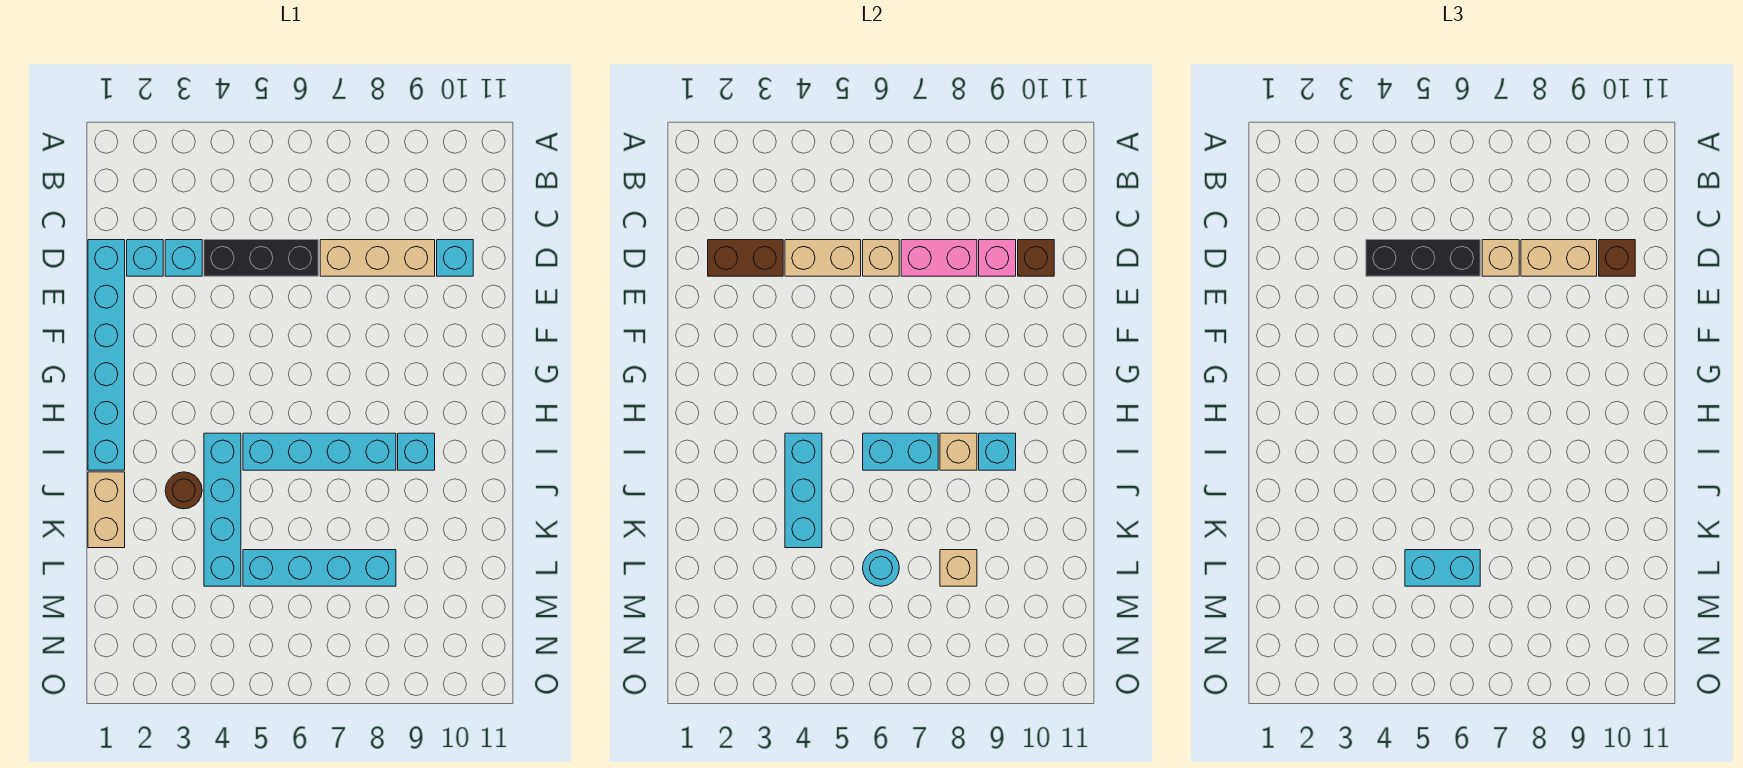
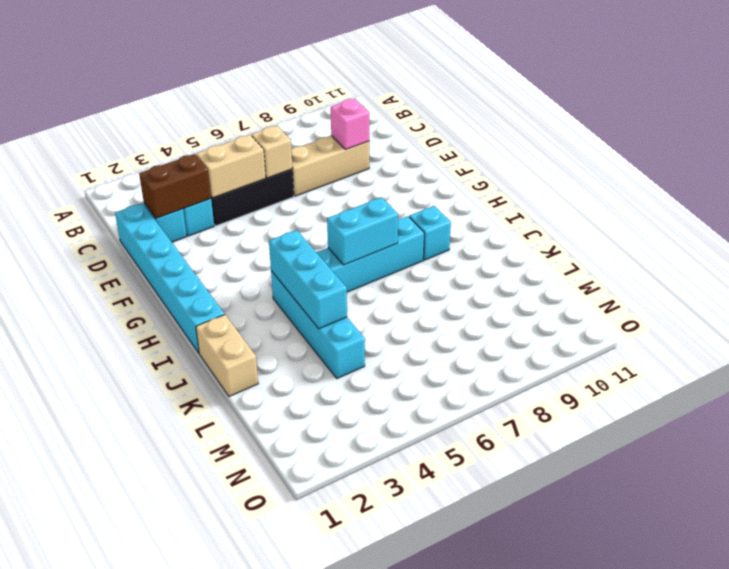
none -> cyan brick D10 level 1
none -> brown round brick J3 level 1
none -> cyan brick L5:L8 level 1

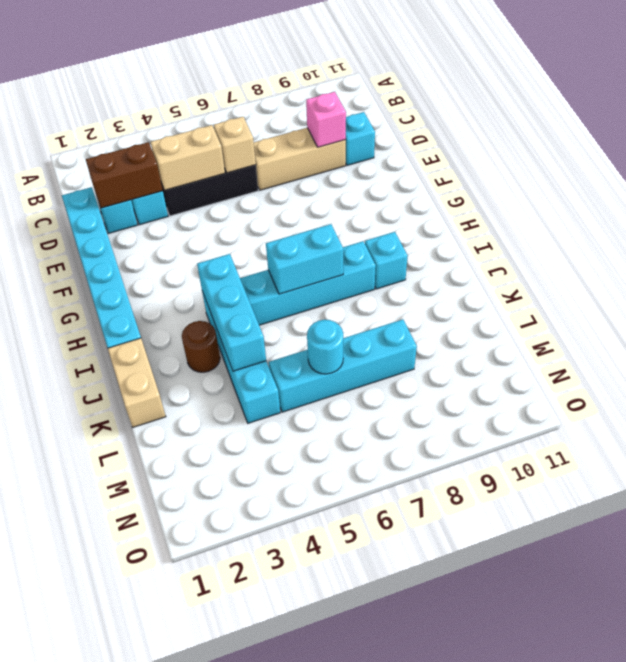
none -> pink brick D7:D8 level 2
none -> brown brick D10 level 2
none -> tan brick I8 level 2

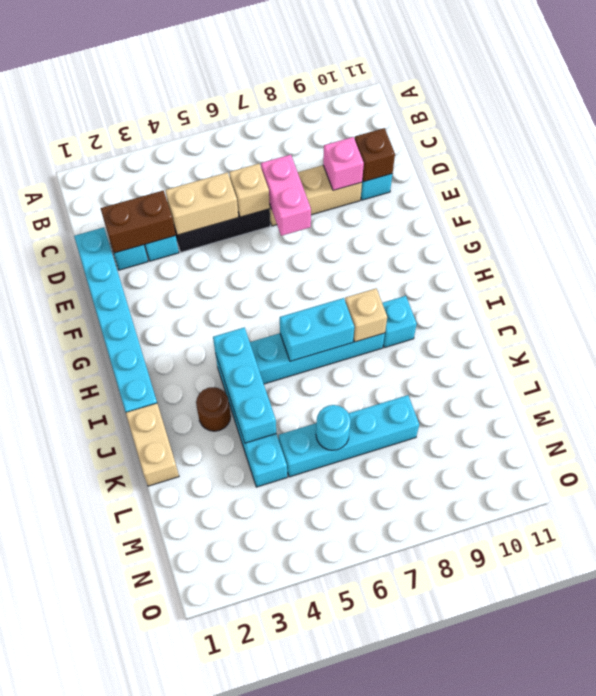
pink brick D7:E7 level 2 -> pink brick D7:D8 level 2
none -> cyan brick I9 level 2
none -> tan brick L8 level 2
none -> black brick D4:D6 level 3

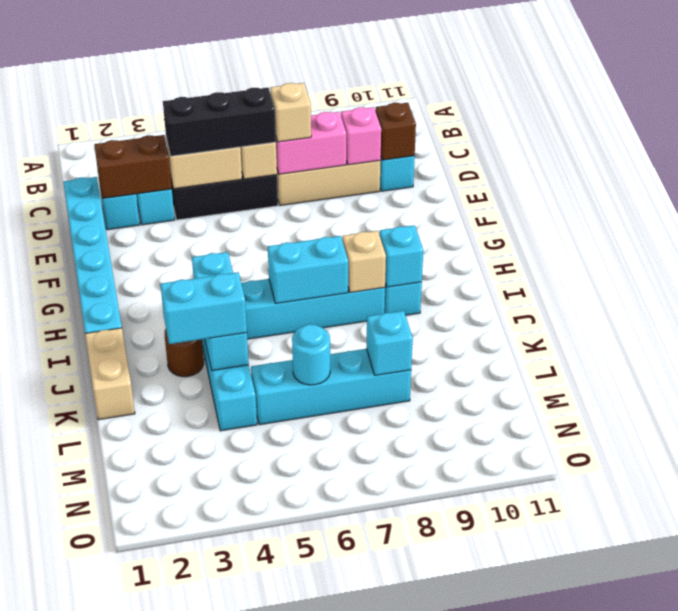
cyan brick K3:K4 level 3 -> cyan brick L5:L6 level 3
cyan brick L8 level 2 -> tan brick L8 level 2
none -> tan brick D8:D9 level 3
none -> brown brick D10 level 3

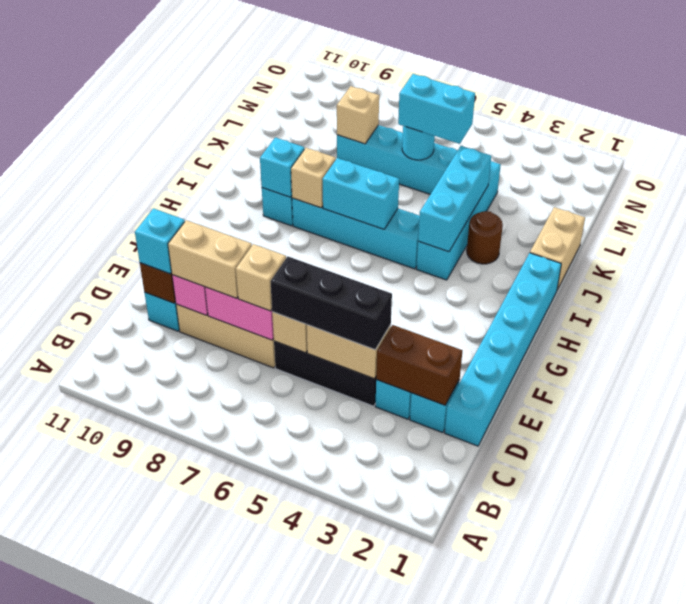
cyan brick D10 level 3 -> brown brick D10 level 3

